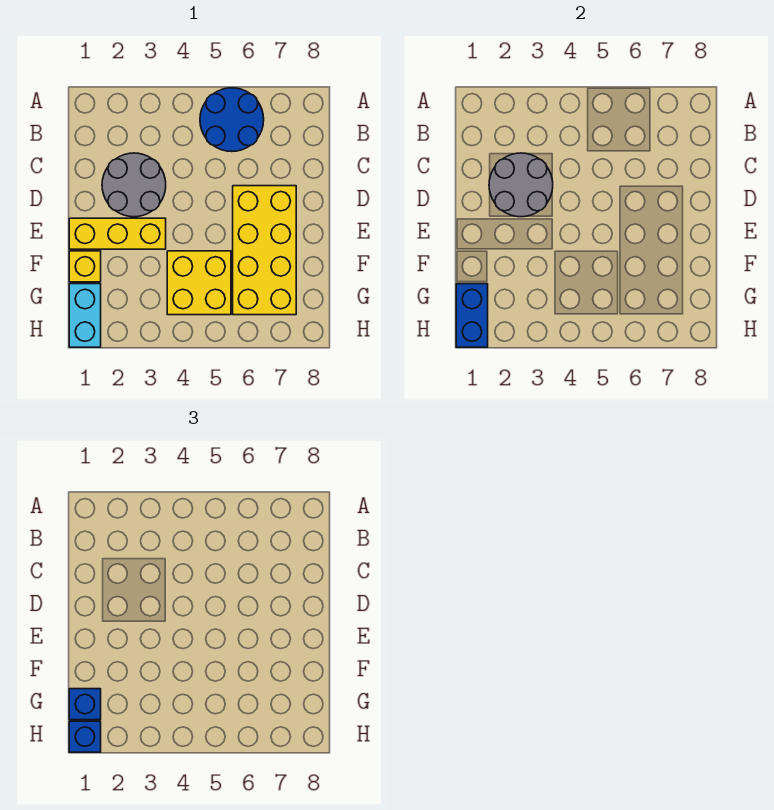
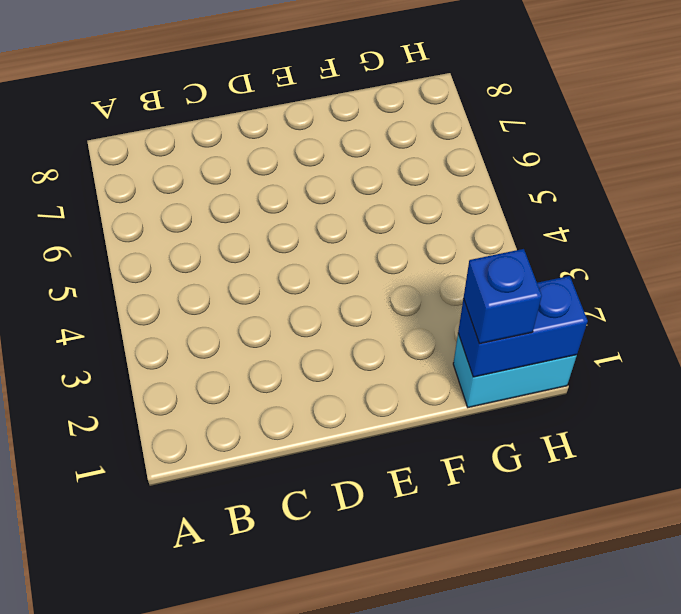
none -> blue round brick A5:B6 level 1
none -> grey round brick C2:D3 level 1

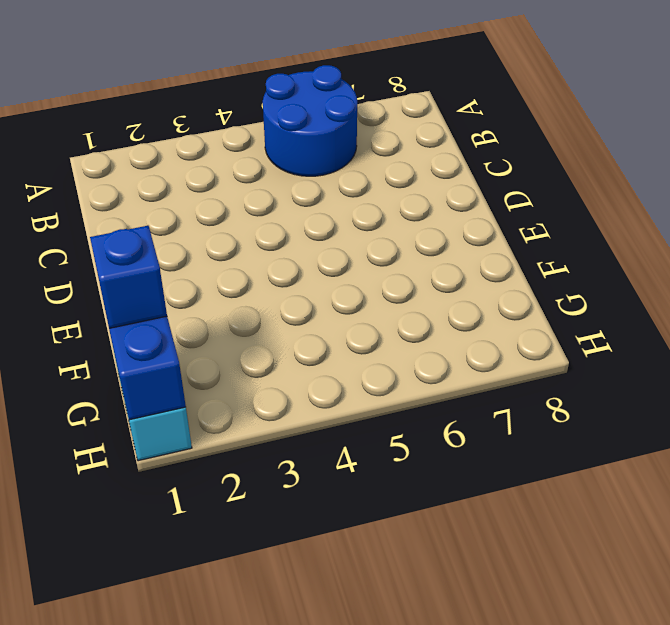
none -> grey round brick C2:D3 level 1
none -> yellow brick D6:G7 level 1

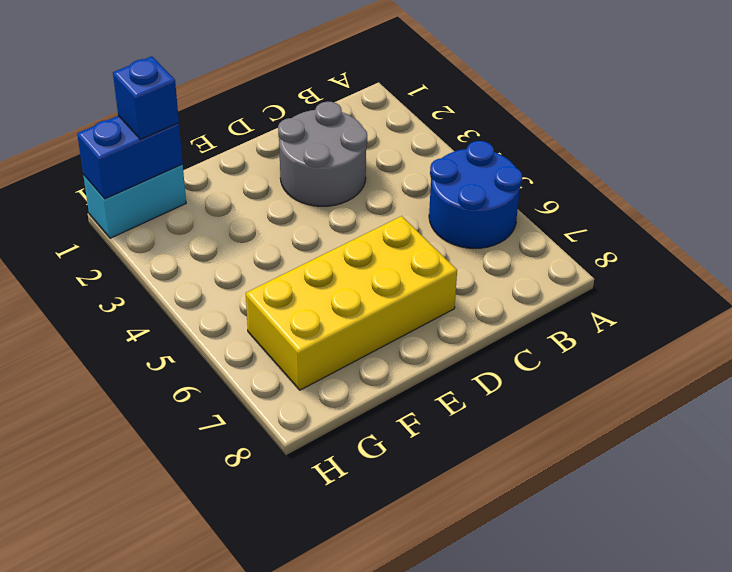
none -> yellow brick E1:E3 level 1
none -> yellow brick F1 level 1

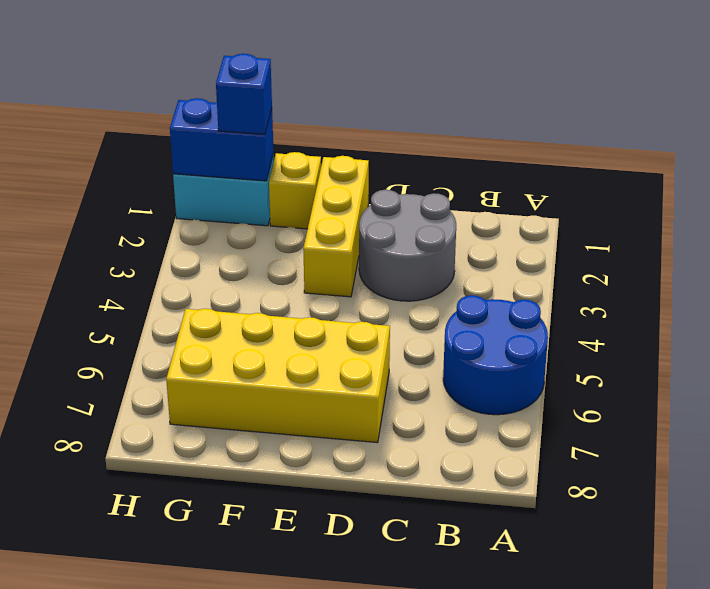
none -> yellow brick F4:G5 level 1
none -> grey round brick C2:D3 level 2

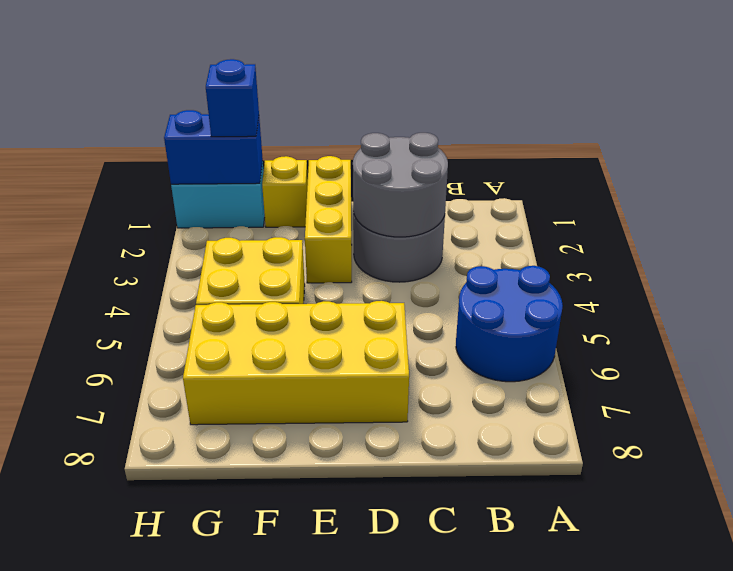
none -> blue brick H1 level 3

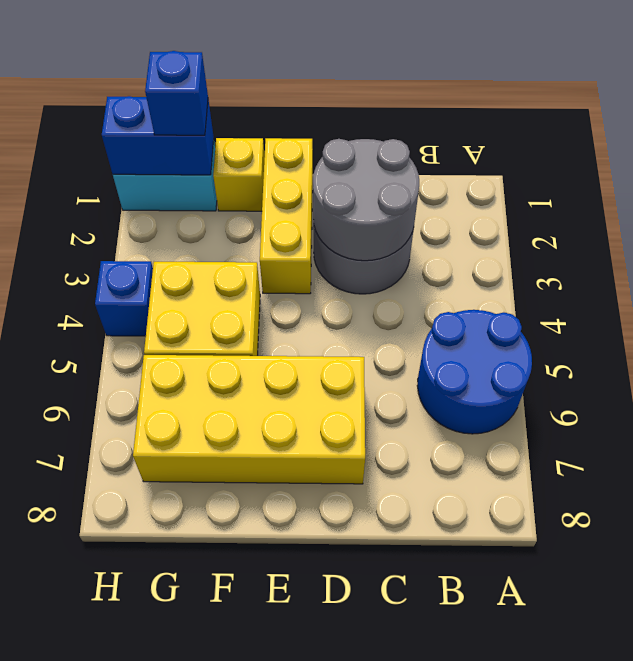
blue brick H4 level 1 -> blue brick H1 level 3

